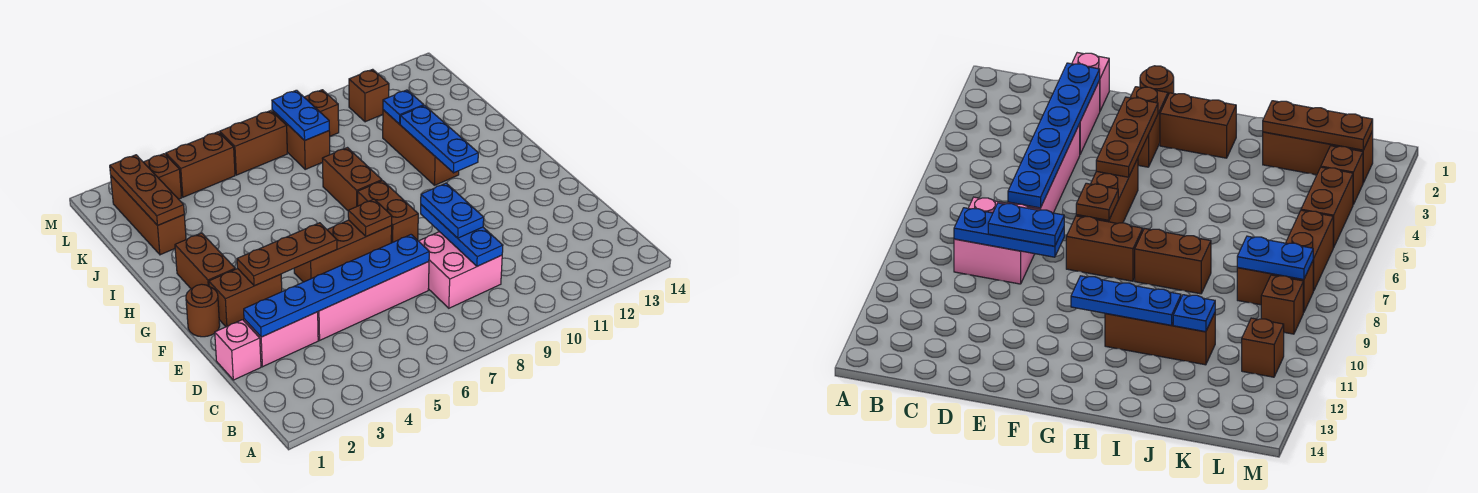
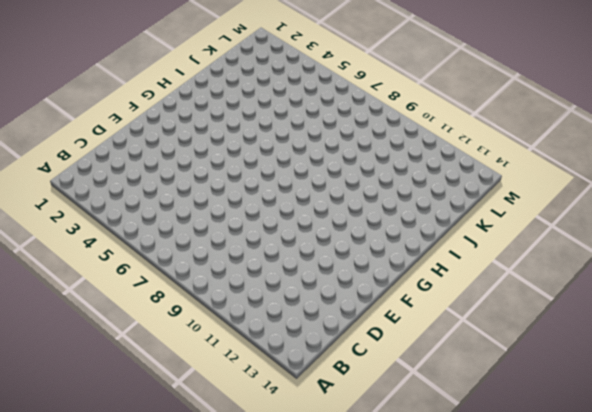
none -> pink brick C8:D9 level 1
none -> pink brick D1 level 1
none -> pink brick D2:D3 level 1

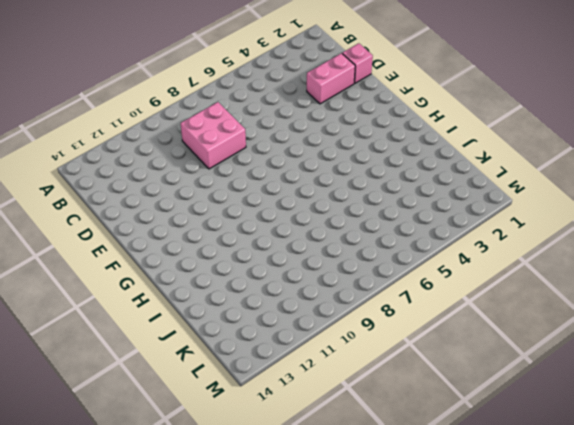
none -> pink brick D4:D7 level 1
none -> brown round brick F1 level 1
none -> brown brick F2:F3 level 1

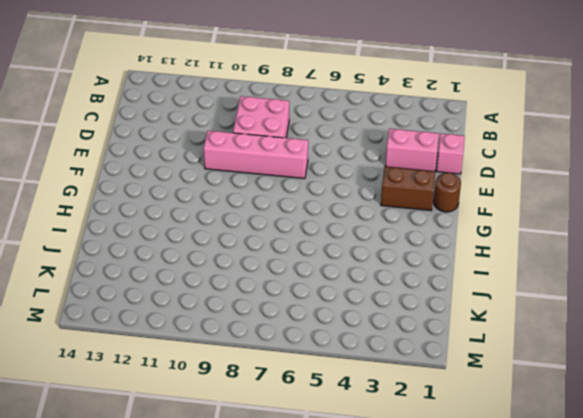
pink brick E7:E10 level 1 -> pink brick D4:D7 level 1
none -> brown brick F5:F7 level 1
none -> brown brick F8:G8 level 1
none -> brown brick G2:H2 level 1

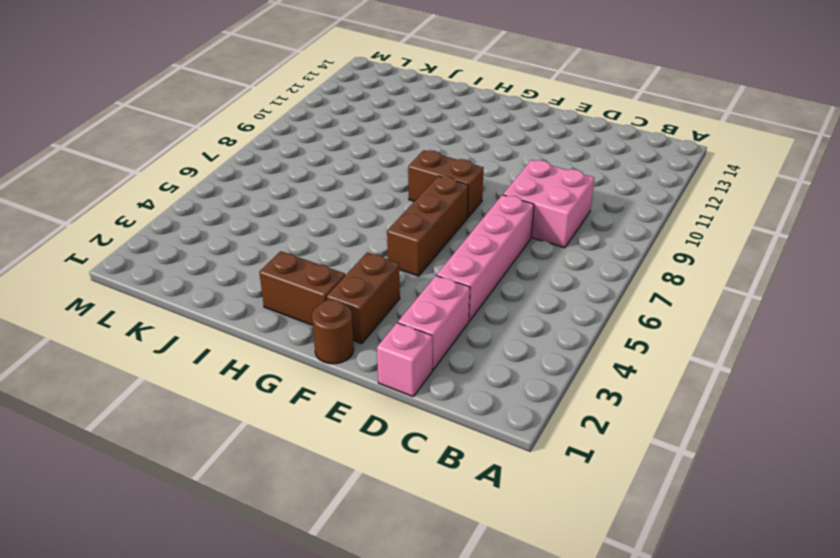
none -> brown brick H8:I8 level 1
none -> brown brick H11:J11 level 1
none -> brown brick J2:L2 level 1

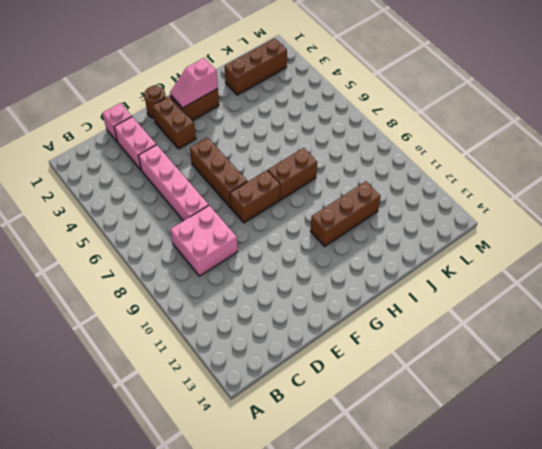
pink slope G2:H2 level 2 top H -> none
none -> brown brick K8:L8 level 1
none -> brown brick L3 level 1
none -> brown brick L4:L5 level 1

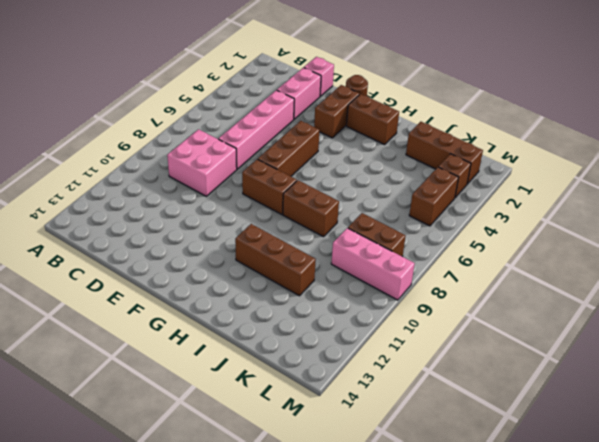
pink brick K9:M9 level 1 -> brown brick L9 level 1
none -> brown brick L6:L7 level 1
none -> brown brick L11 level 1
none -> blue plate C9:E9 level 2

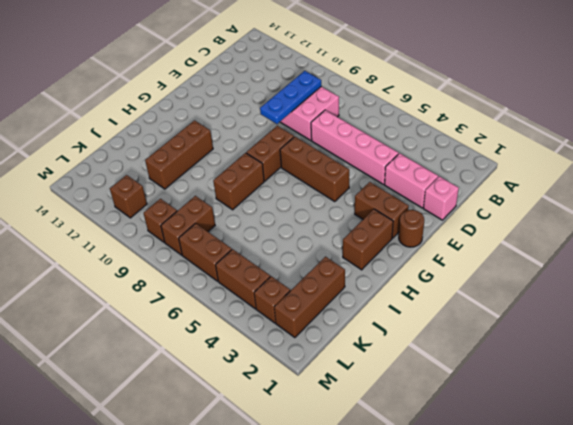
none -> blue plate D2:D7 level 2
none -> brown plate F3:F5 level 2
none -> brown plate F7 level 2

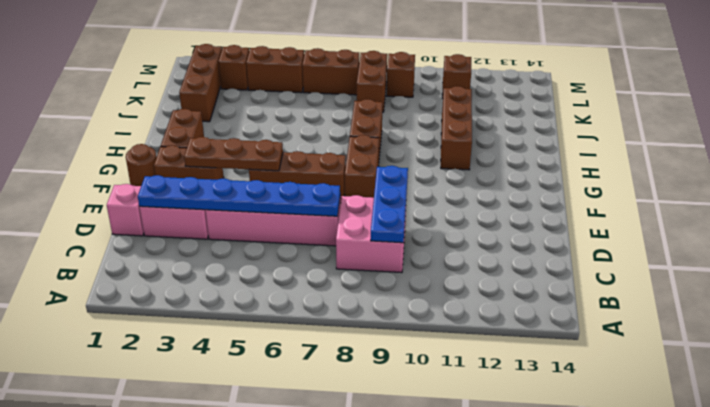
none -> brown plate F7 level 2
none -> blue plate G11:I11 level 2
none -> brown plate J2:L2 level 2

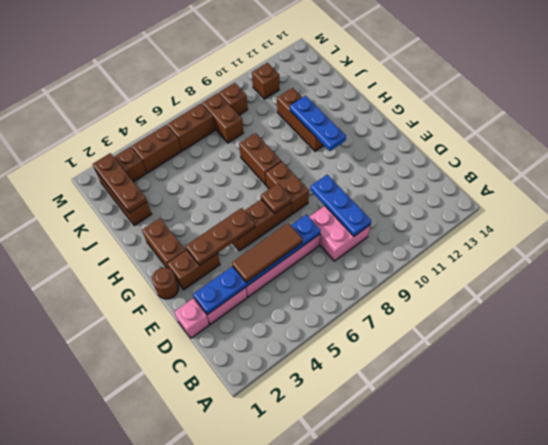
brown tile D4:D6 level 3 -> none
none -> blue plate J11 level 2
none -> blue plate K8:L8 level 2
none -> blue plate D9:E9 level 3

